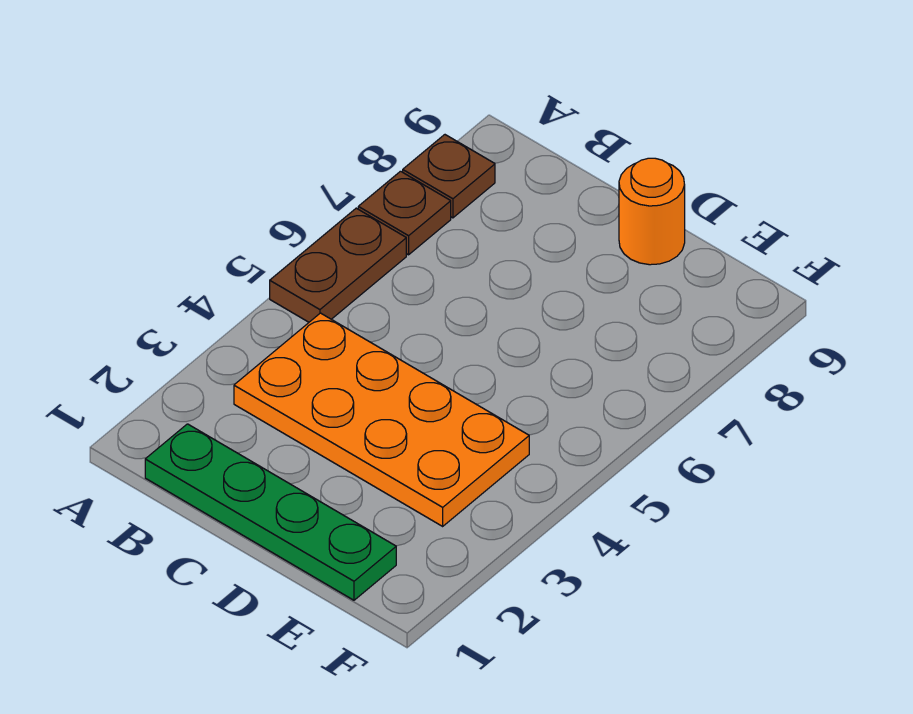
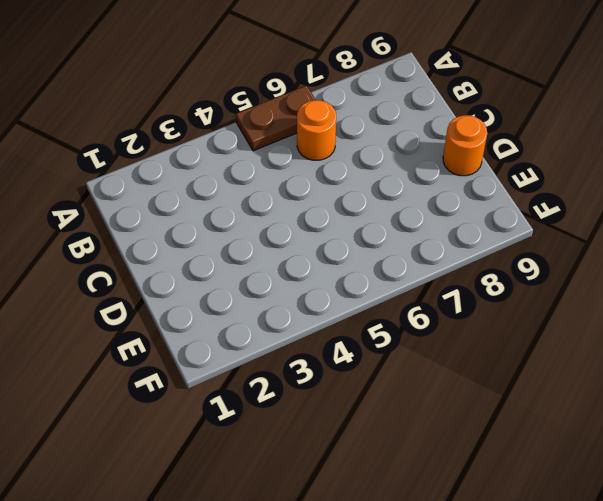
orange round brick B6 level 1 -> none
none -> brown plate A7 level 1
none -> brown plate A8 level 1

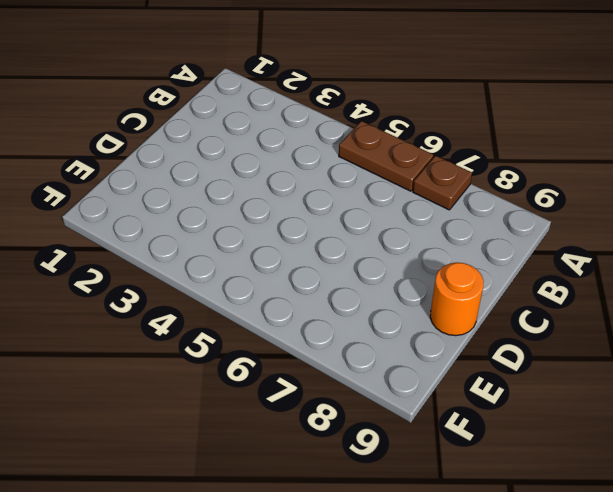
none -> brown plate A8 level 1
none -> green plate B1:E1 level 1

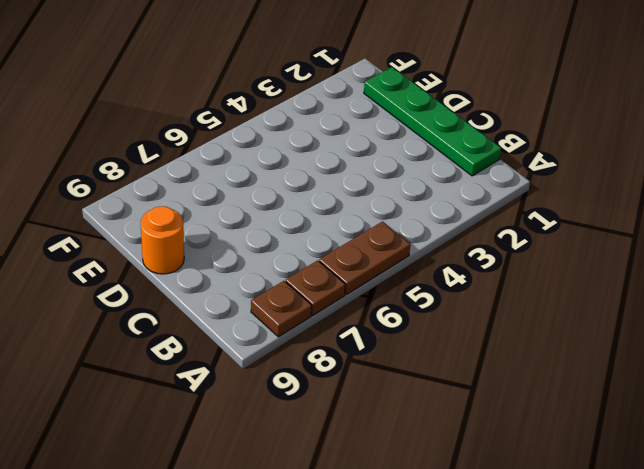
none -> orange plate B3:E4 level 1

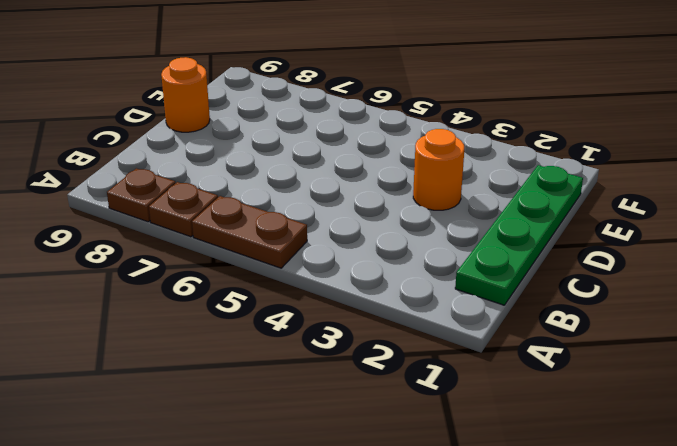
orange round brick D3 level 1 -> orange plate B3:E4 level 1

